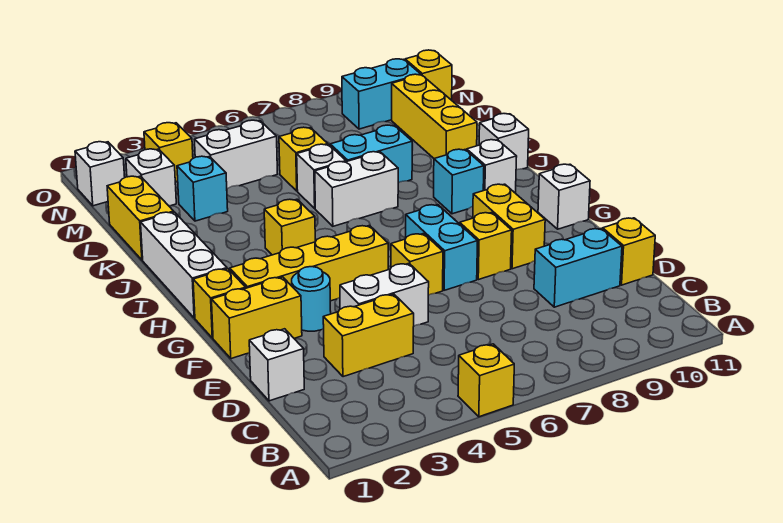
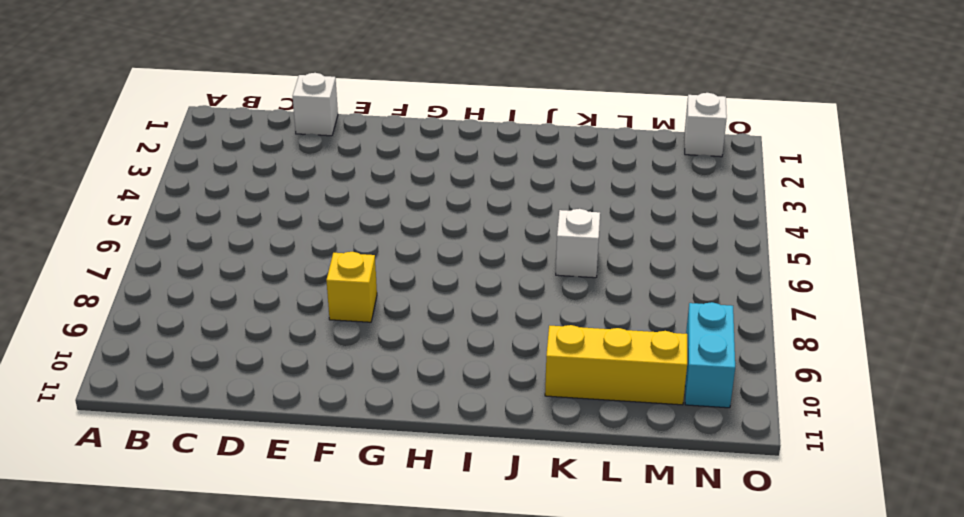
none -> yellow brick A5 level 1
none -> yellow brick D3:D4 level 1
none -> cyan brick D9:D10 level 1
none -> yellow brick D11 level 1

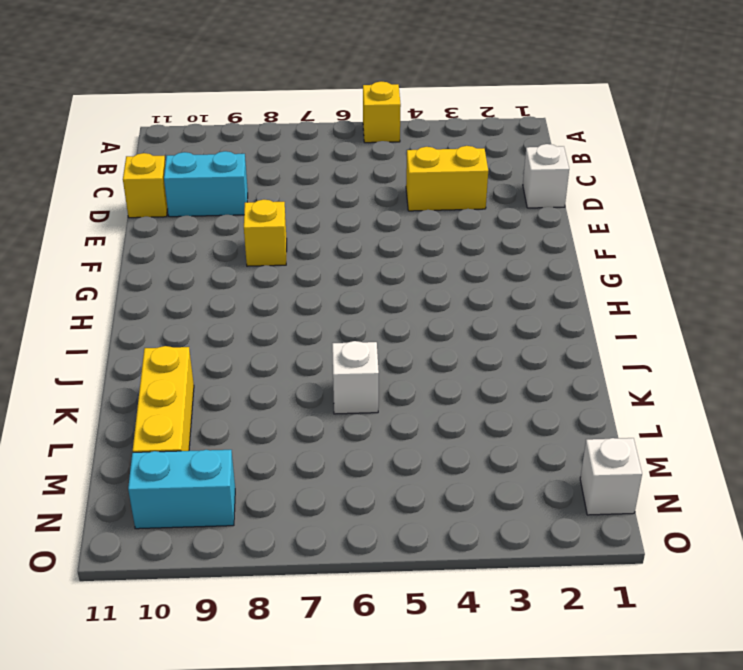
none -> white brick E4:E5 level 1
none -> yellow brick F1:F2 level 1
none -> cyan round brick F3 level 1
none -> yellow brick F6 level 1

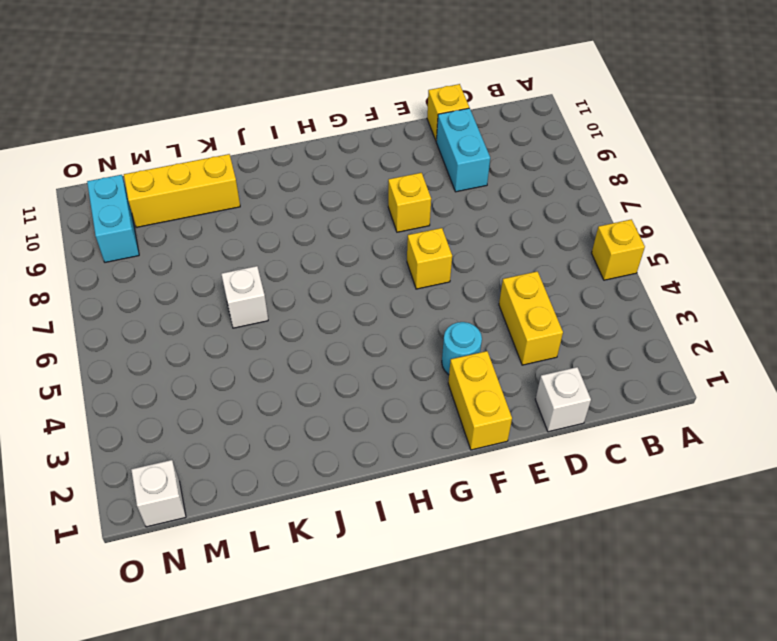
none -> white brick E4:E5 level 1
none -> cyan brick F7:G7 level 1
none -> yellow brick F9:G9 level 1
none -> yellow brick G1 level 1

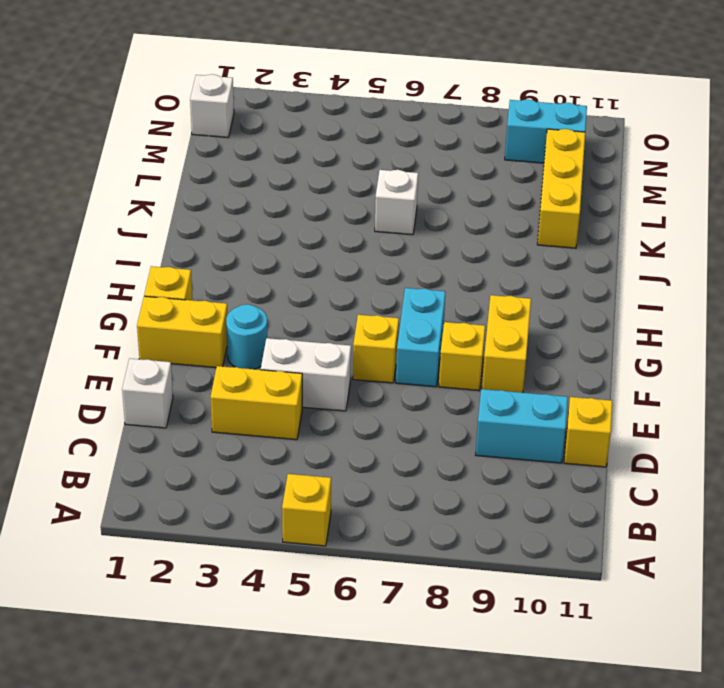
none -> yellow brick G2:G5 level 1
none -> white brick G11 level 1
none -> white brick H1:J1 level 1
none -> yellow brick I4 level 1

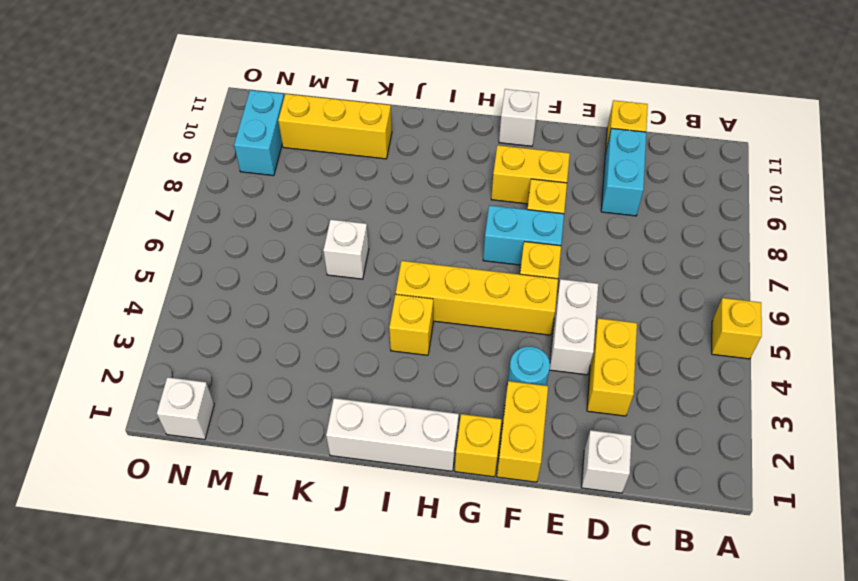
yellow brick F5:I5 level 1 -> yellow brick G2:G5 level 1
none -> cyan brick I9 level 1
none -> white brick I10 level 1
none -> white brick J6:J7 level 1
none -> white brick J11 level 1

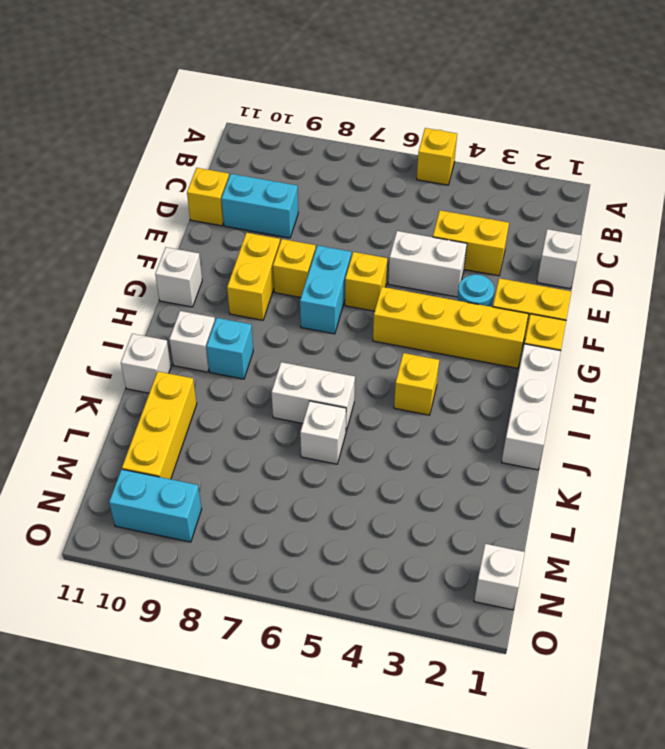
none -> yellow brick K1:L1 level 1
none -> cyan brick K7:K8 level 1
none -> cyan brick L3 level 1
none -> yellow brick L6 level 1

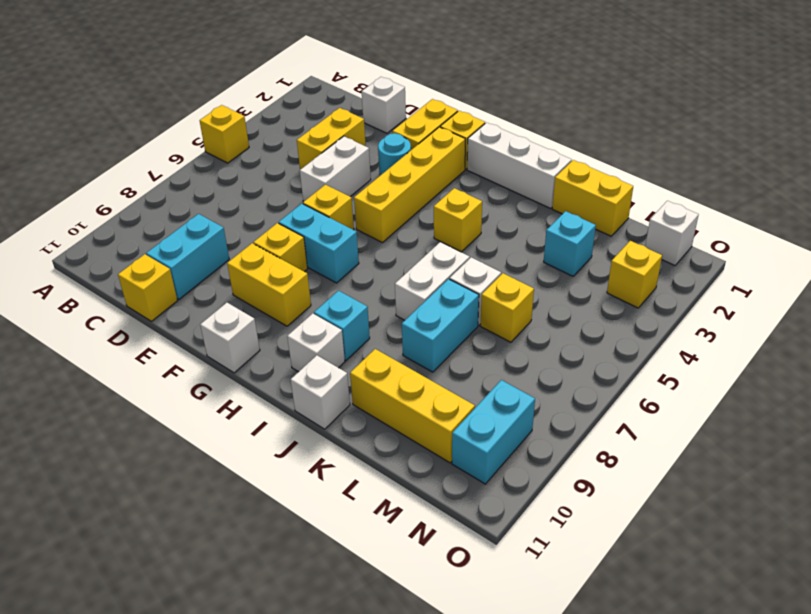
none -> white brick M2 level 1
none -> white brick M4:M5 level 1
none -> yellow brick N11 level 1

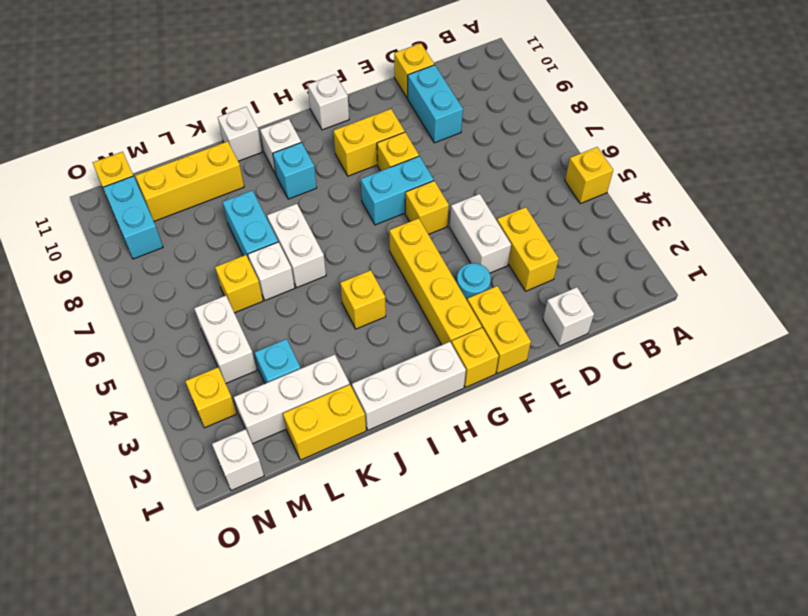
white brick K2:M2 level 1 -> white brick M2 level 1

